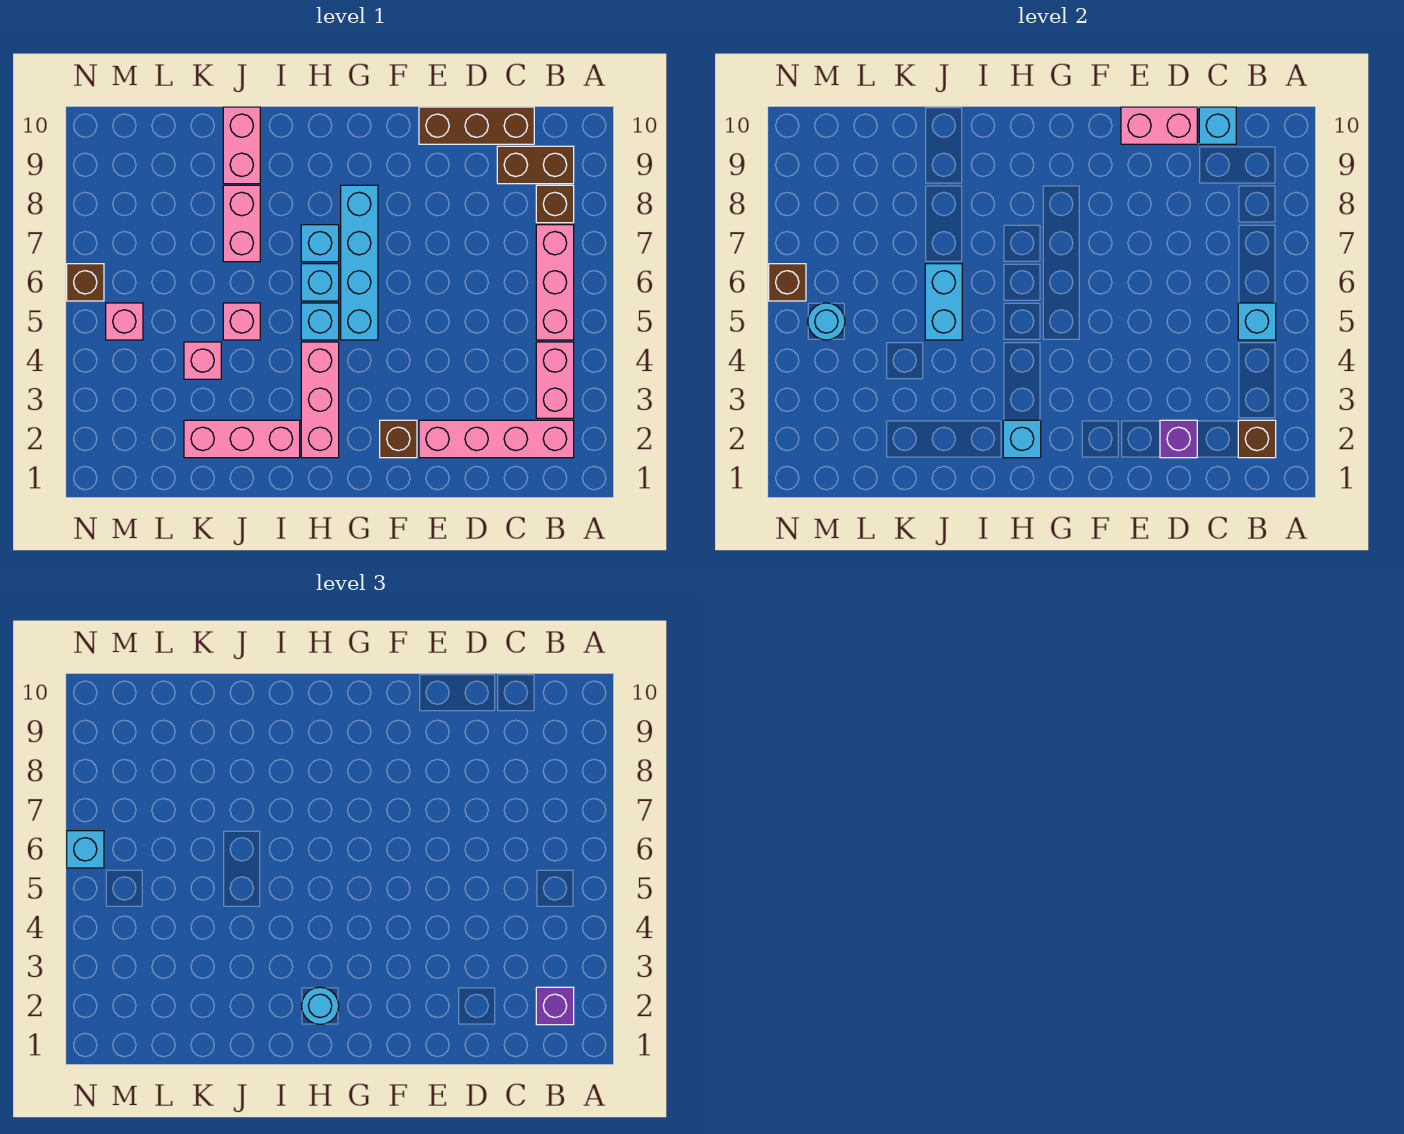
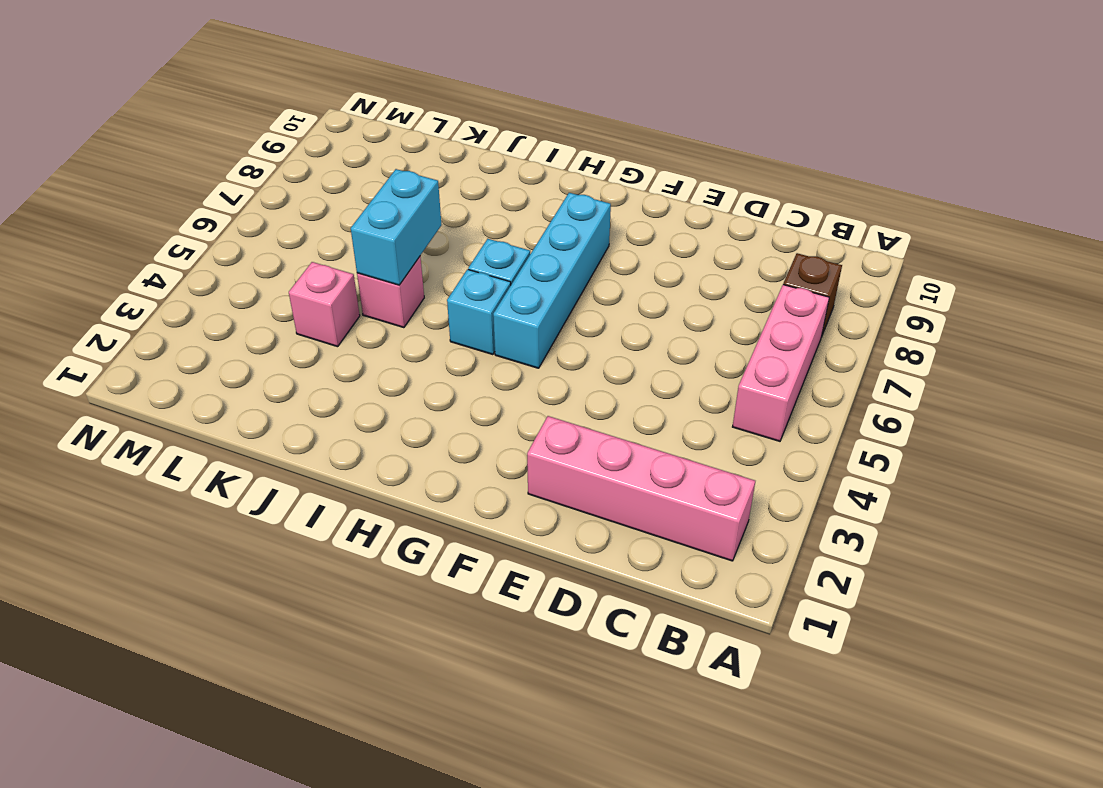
none -> pink brick B3:B4 level 1
none -> brown brick B9:C9 level 1
none -> brown brick C10:E10 level 1
none -> brown brick F2 level 1

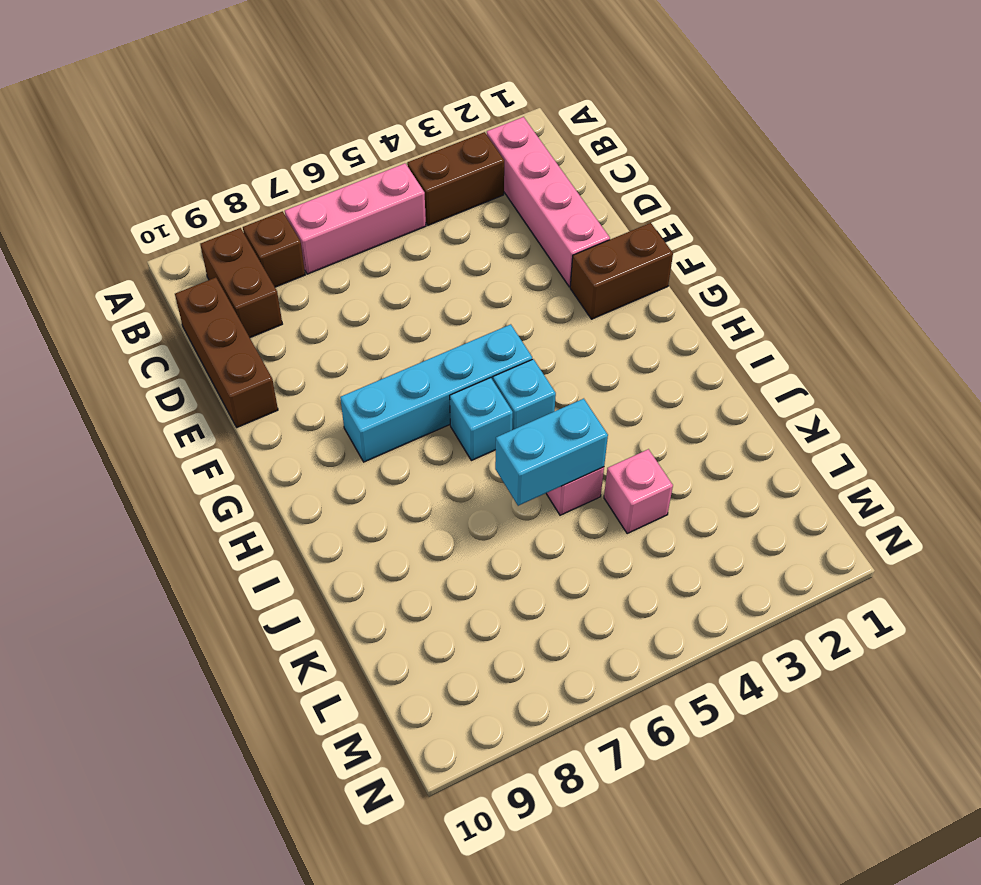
brown brick B3:B4 level 1 -> pink brick B3:B4 level 1
brown brick F1:F2 level 1 -> brown brick F2 level 1
none -> pink brick H2:H4 level 1
none -> cyan brick H7 level 1
none -> pink brick I2:K2 level 1
none -> pink brick J7:J8 level 1

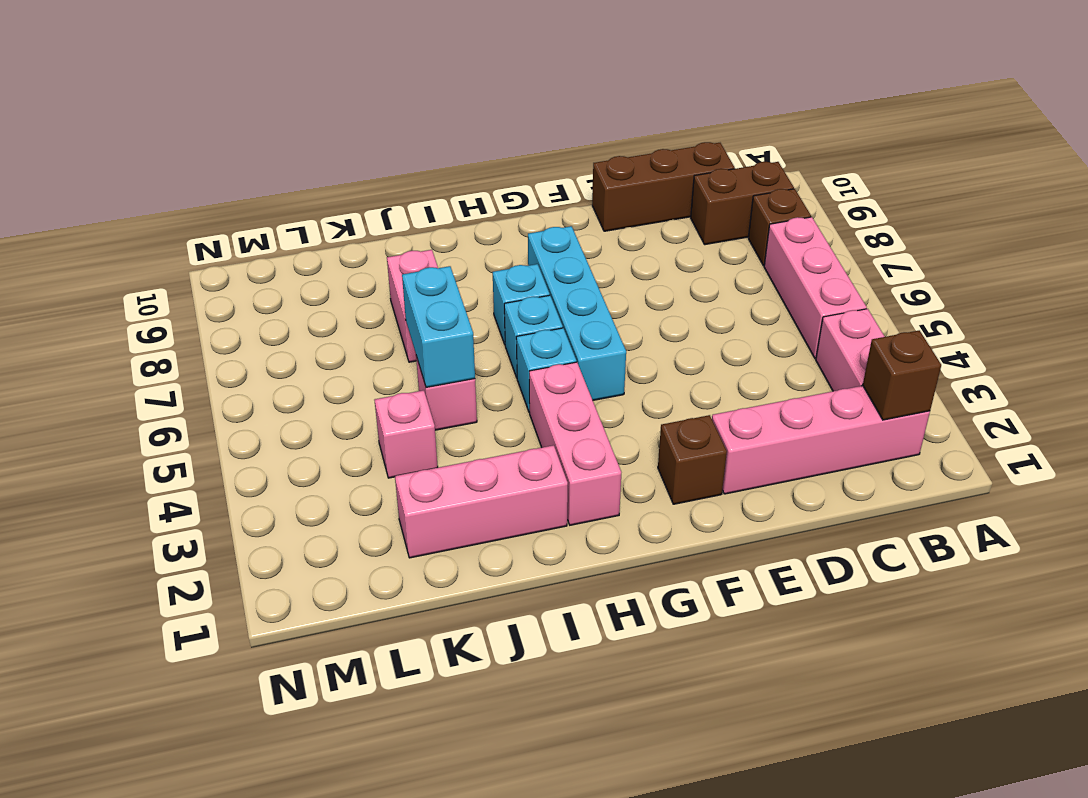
none -> pink brick J9:J10 level 1
none -> pink brick M5 level 1
none -> brown brick N6 level 1
none -> cyan brick B5 level 2

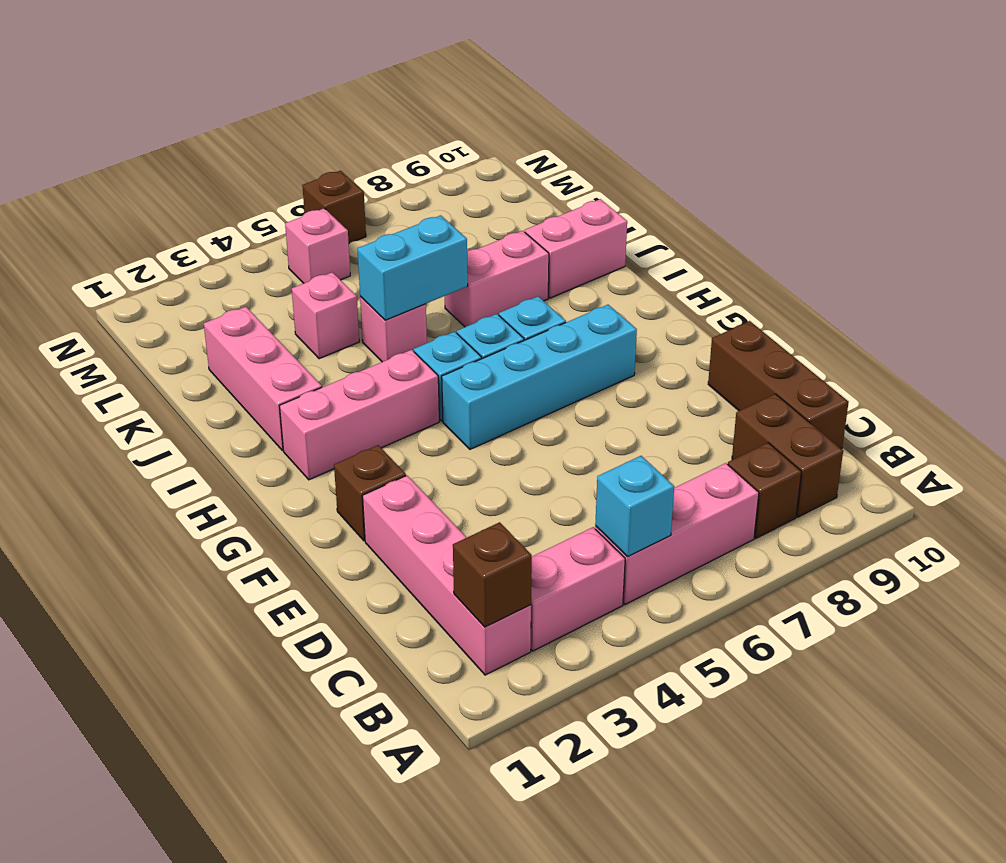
none -> cyan brick C10 level 2
none -> purple brick D2 level 2
none -> pink brick D10:E10 level 2
none -> cyan brick H2 level 2

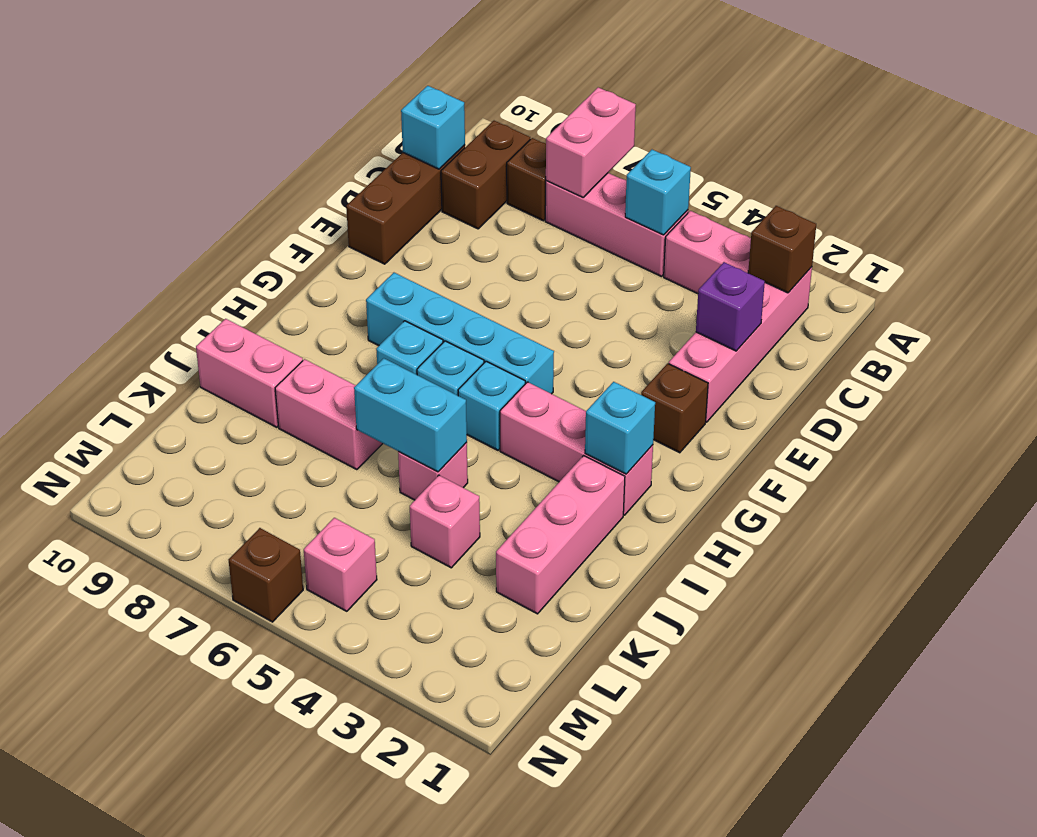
pink brick A7:B7 level 2 -> pink brick D10:E10 level 2
none -> cyan round brick M5 level 2
none -> brown brick N6 level 2
none -> purple brick B2 level 3
none -> cyan round brick H2 level 3

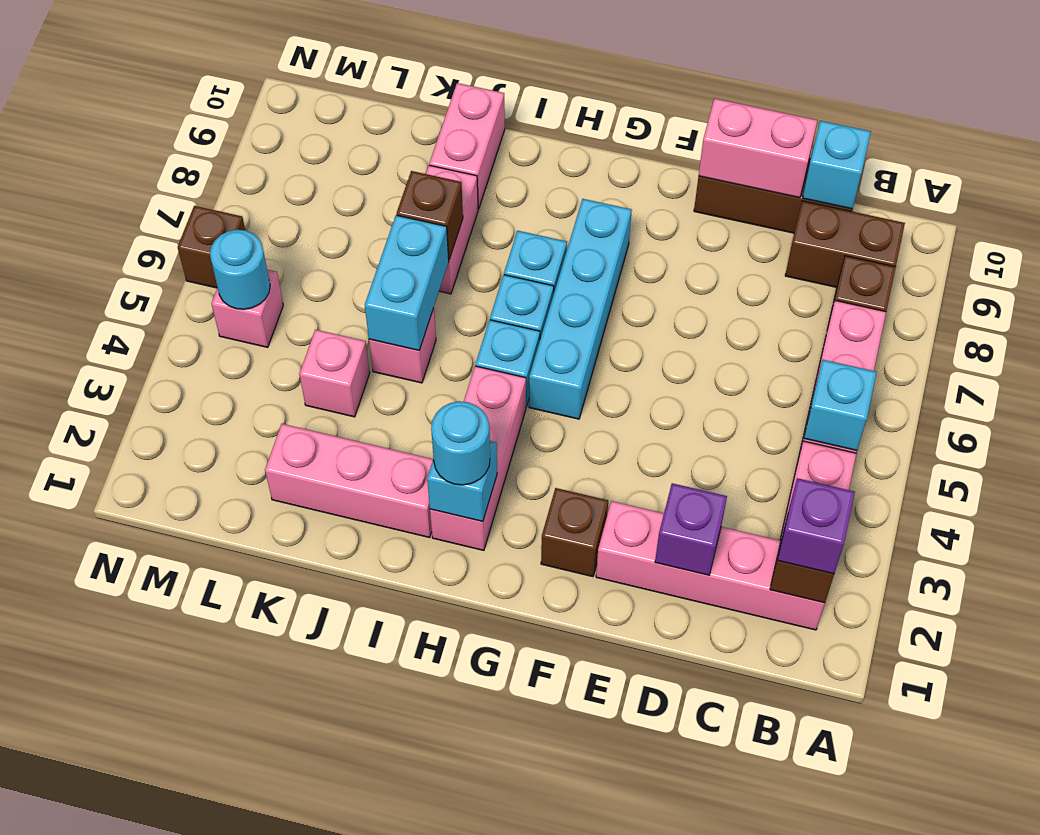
brown brick J7 level 2 -> brown brick N6 level 2
none -> cyan brick N6 level 3

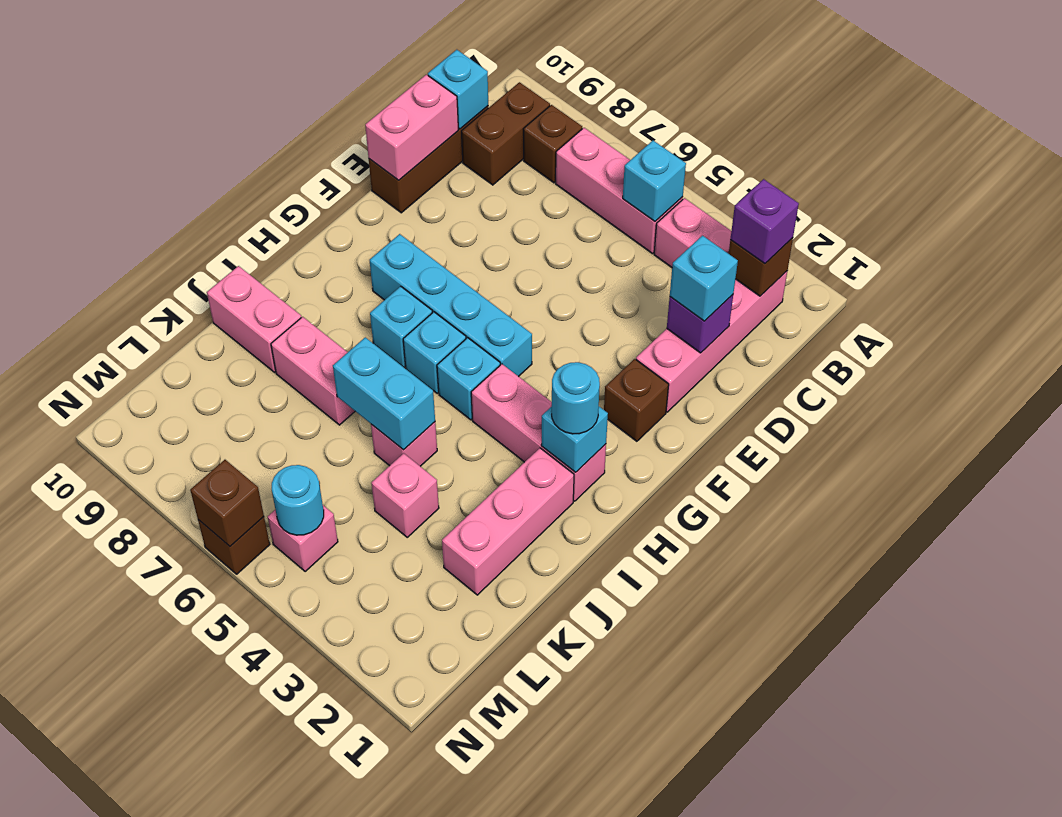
cyan brick D2 level 3 -> cyan brick N6 level 3

